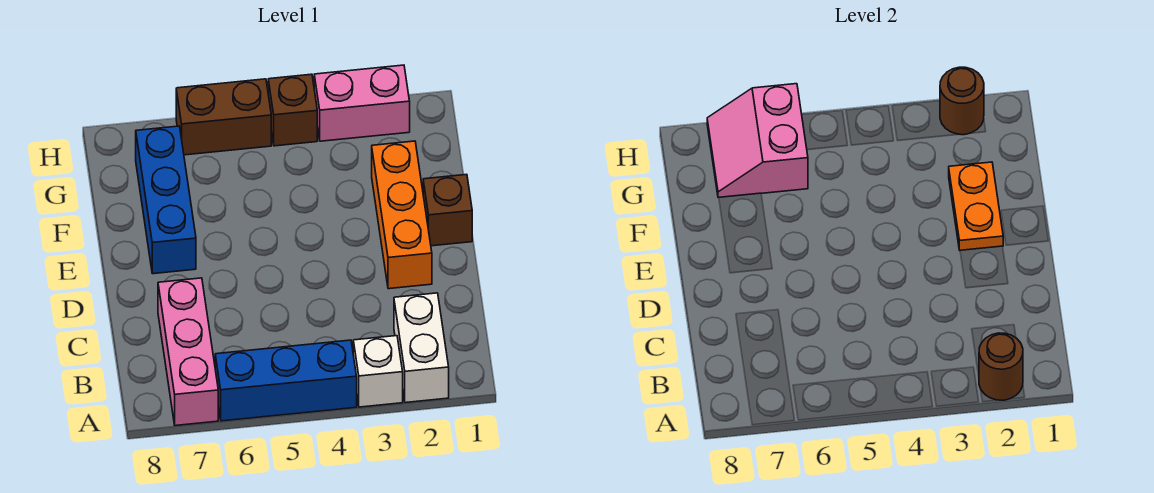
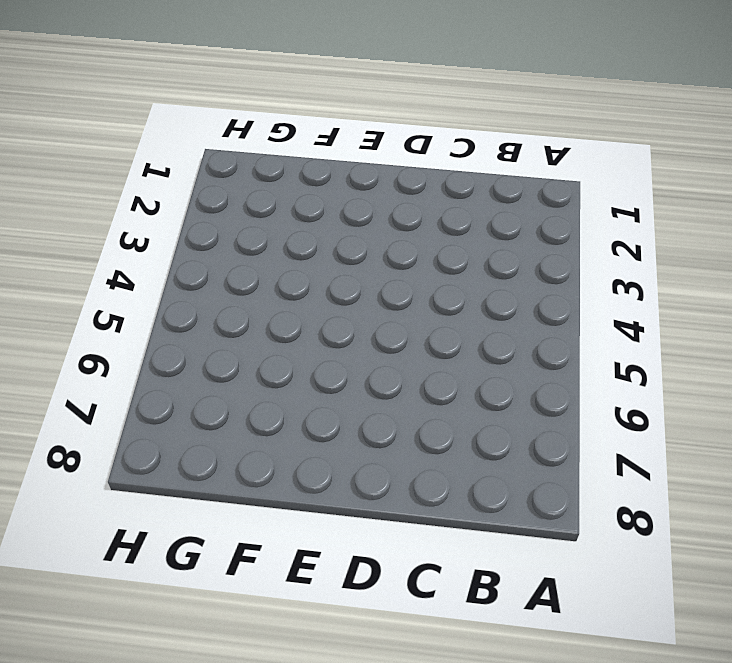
none -> white brick A2:B2 level 1
none -> white brick A3 level 1
none -> blue brick A4:A6 level 1

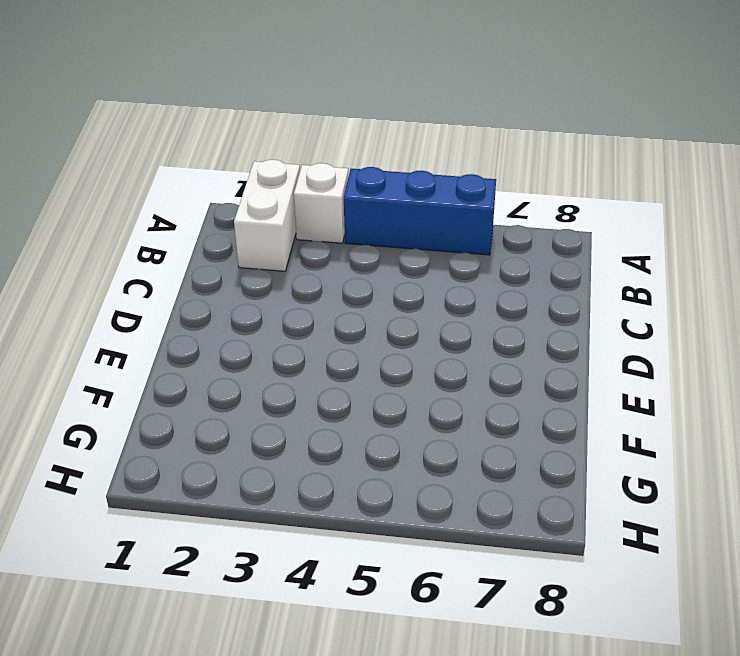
none -> pink brick A7:C7 level 1
none -> orange brick D2:F2 level 1
none -> brown brick E1 level 1

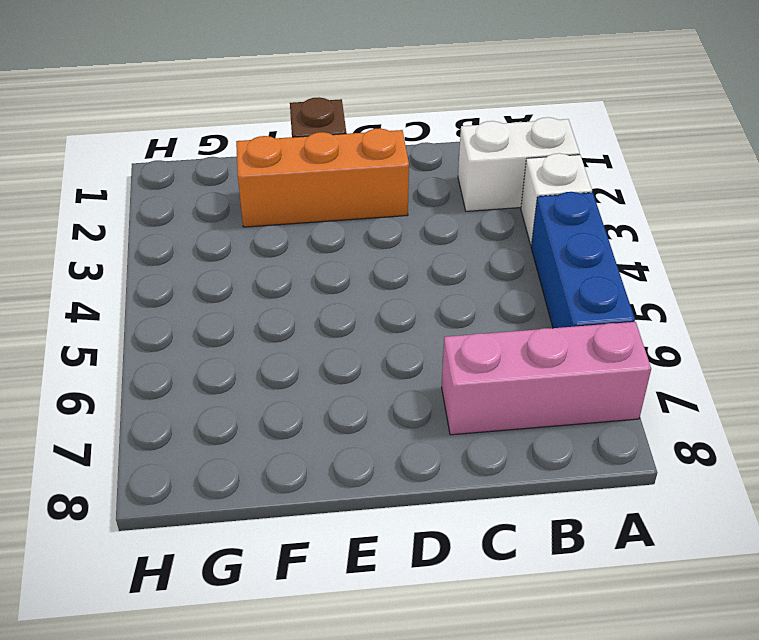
none -> blue brick E7:G7 level 1
none -> pink brick H2:H3 level 1
none -> brown brick H4 level 1

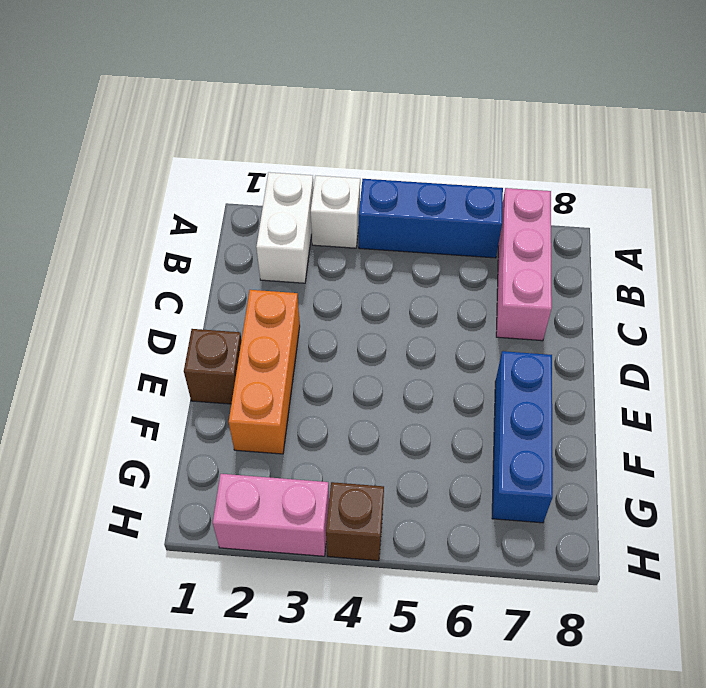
none -> brown brick H5:H6 level 1
none -> brown round brick A2 level 2
none -> orange plate E2:F2 level 2

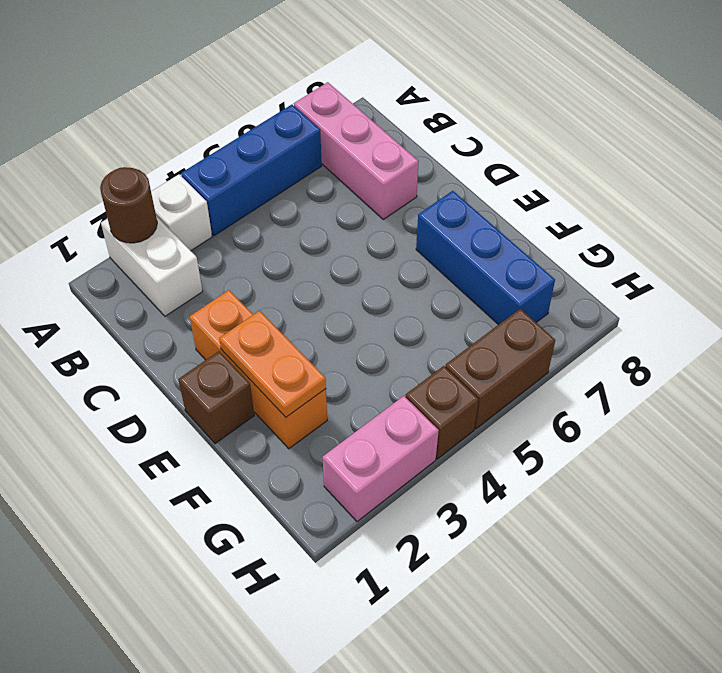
none -> pink slope G6:H7 level 2 top 6
none -> brown round brick H2 level 2

